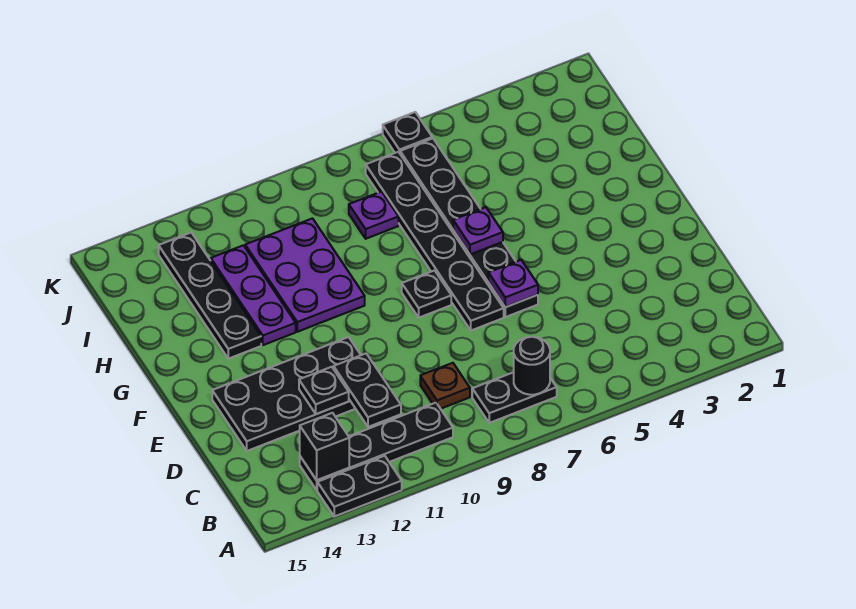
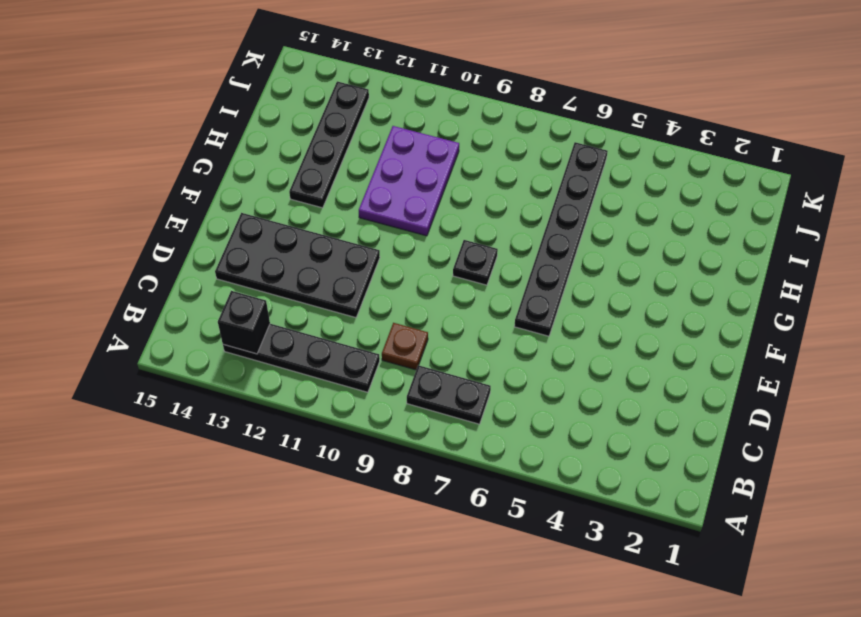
none -> black plate A12:A13 level 1
none -> black plate E7:J7 level 1
none -> purple plate G12:I12 level 1

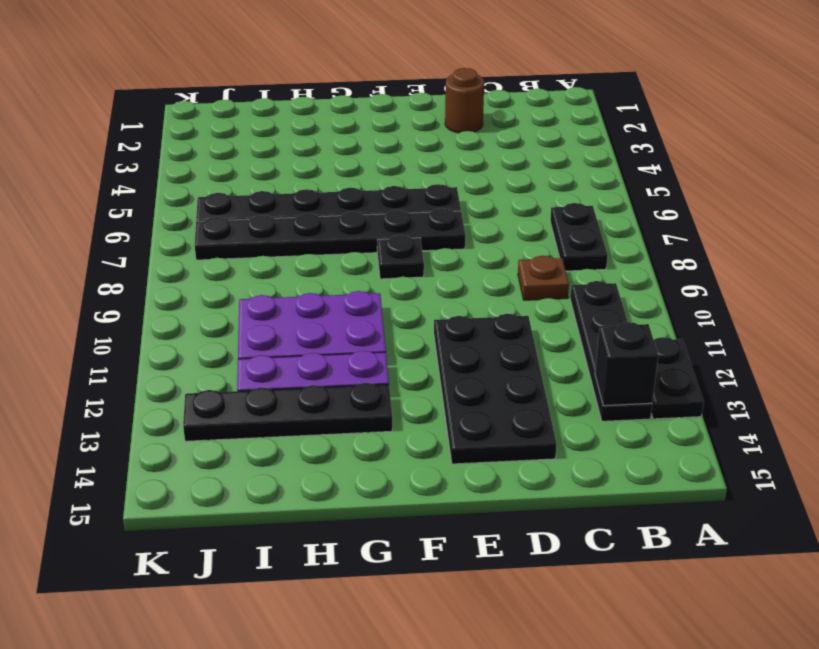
brown round brick D2 level 1 -> none
none -> purple plate I8 level 1
none -> black plate K6 level 1
none -> black round brick B7 level 2

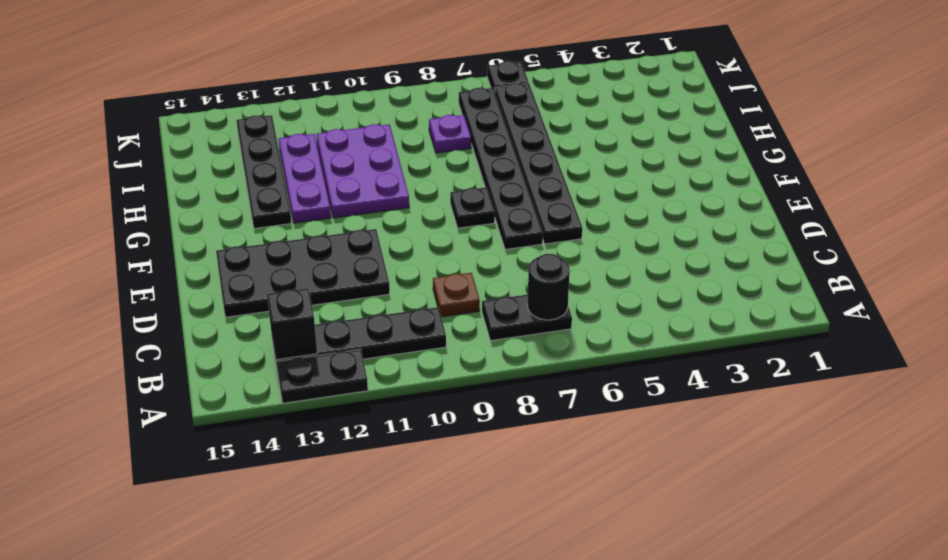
none -> black plate C11:D11 level 2
none -> black plate D12 level 2
none -> purple plate E6 level 2

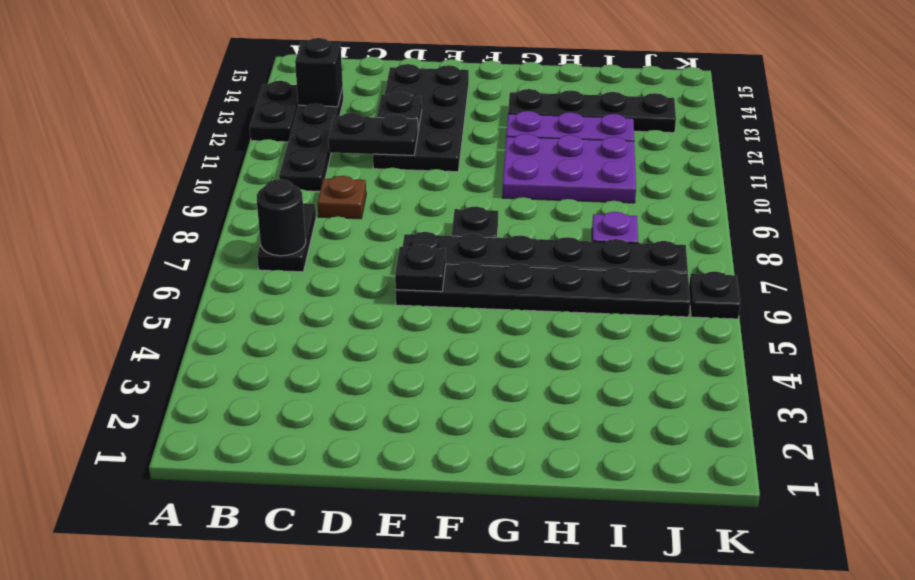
black plate E6 level 2 -> purple plate E6 level 2
none -> purple plate G6 level 2

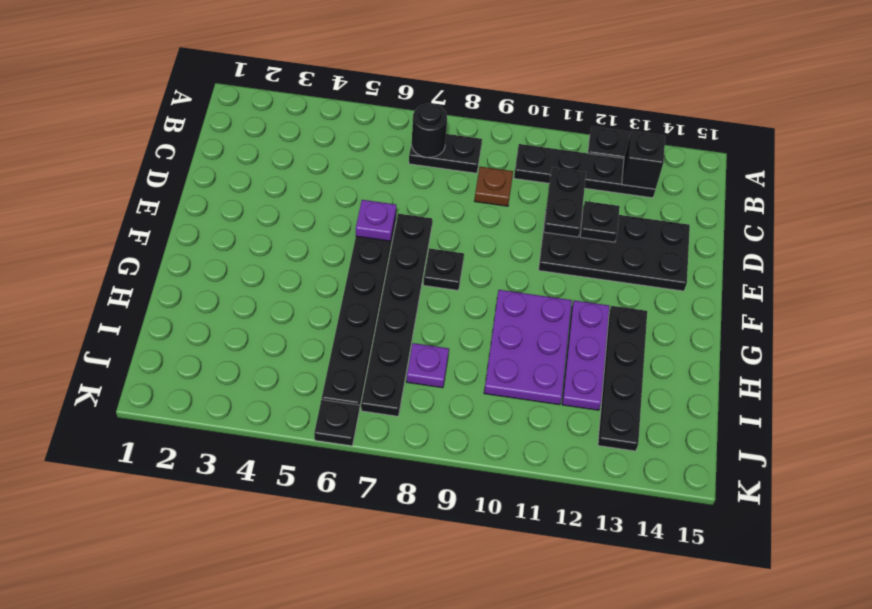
none -> purple plate G6 level 2

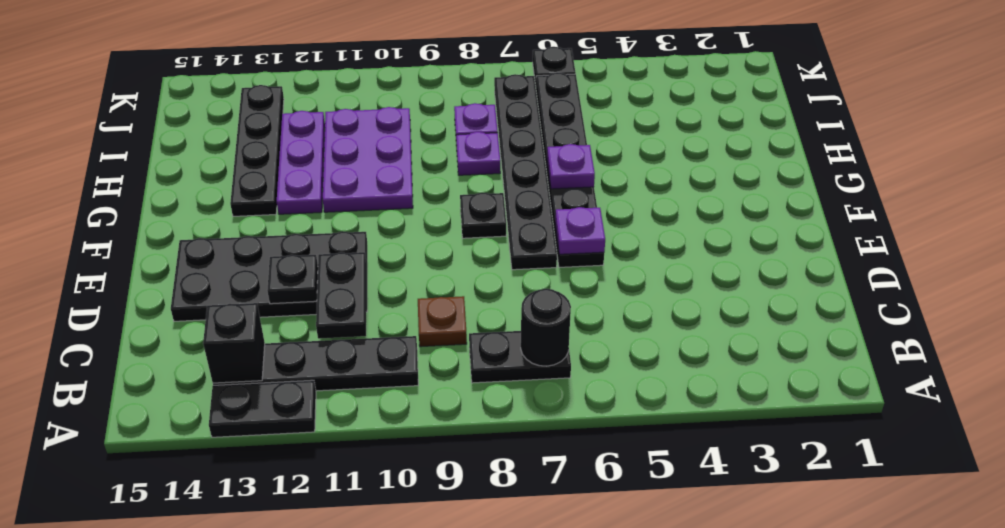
purple plate H8 level 1 -> none

